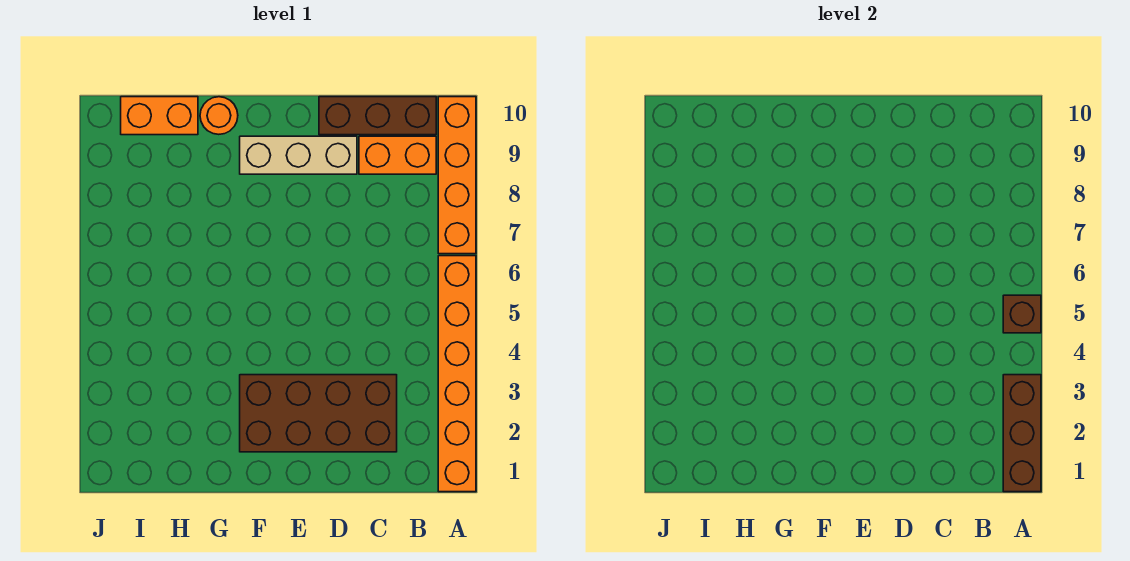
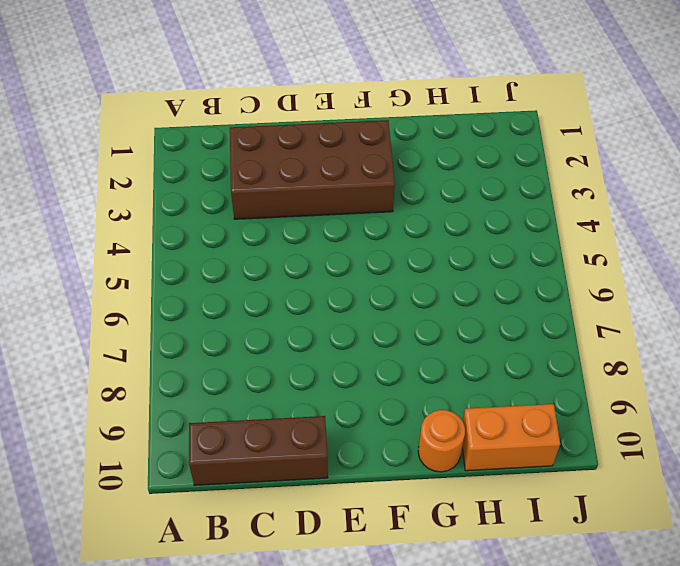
none -> orange brick A1:A6 level 1
none -> orange brick A7:A10 level 1

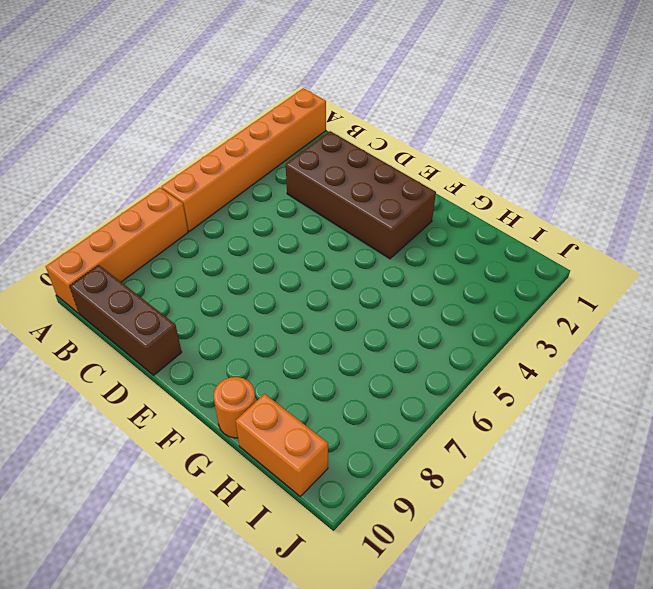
none -> orange brick B9:C9 level 1
none -> tan brick D9:F9 level 1

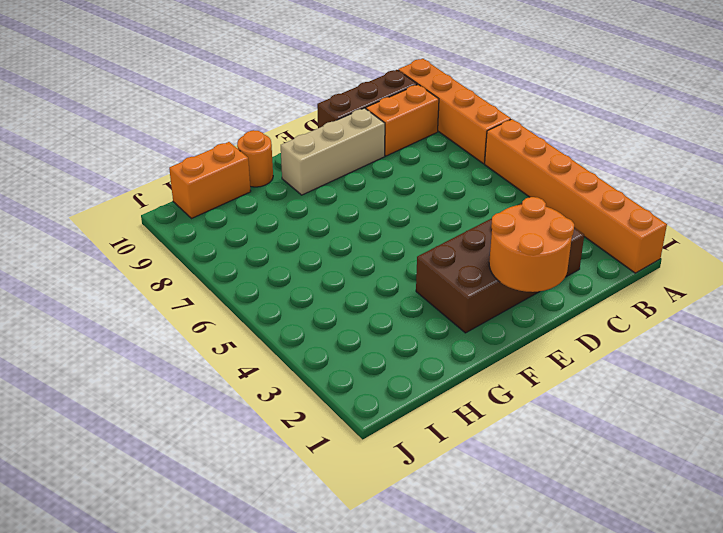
orange round brick D1:E2 level 2 -> none
none -> brown brick A1:A3 level 2
none -> brown brick A5 level 2

